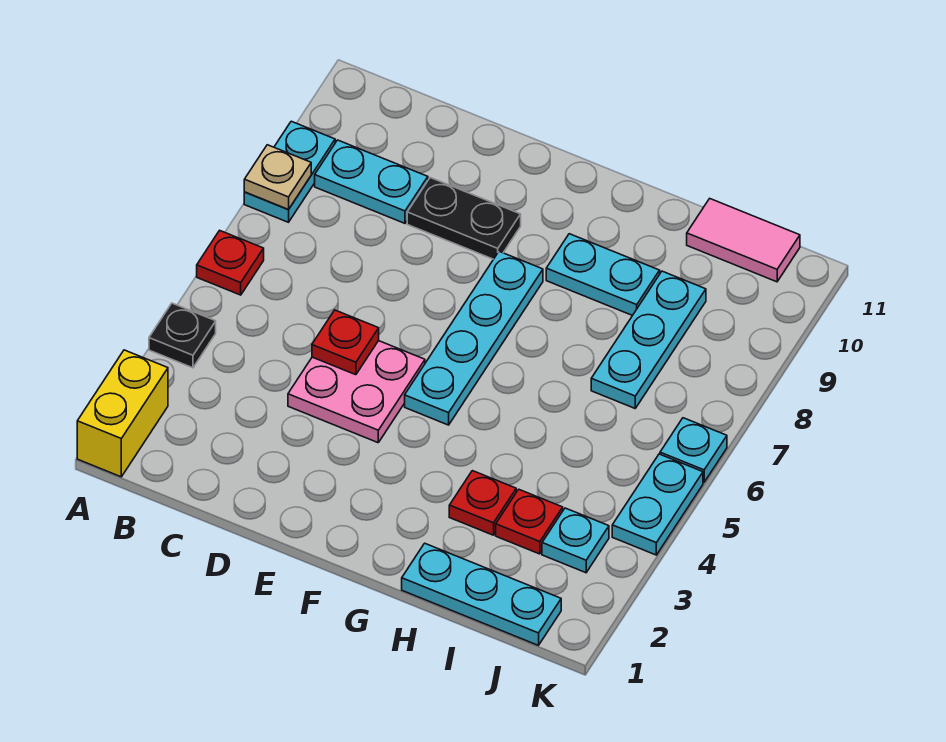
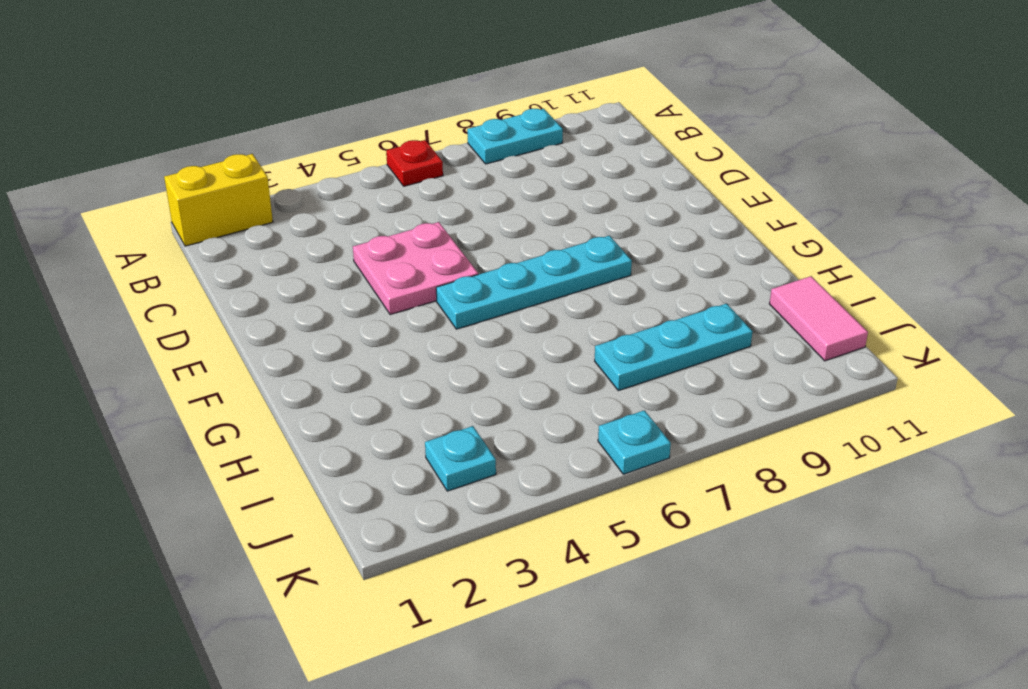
none -> black plate A4 level 1
none -> cyan plate B9:C9 level 1
none -> black plate D9:E9 level 1

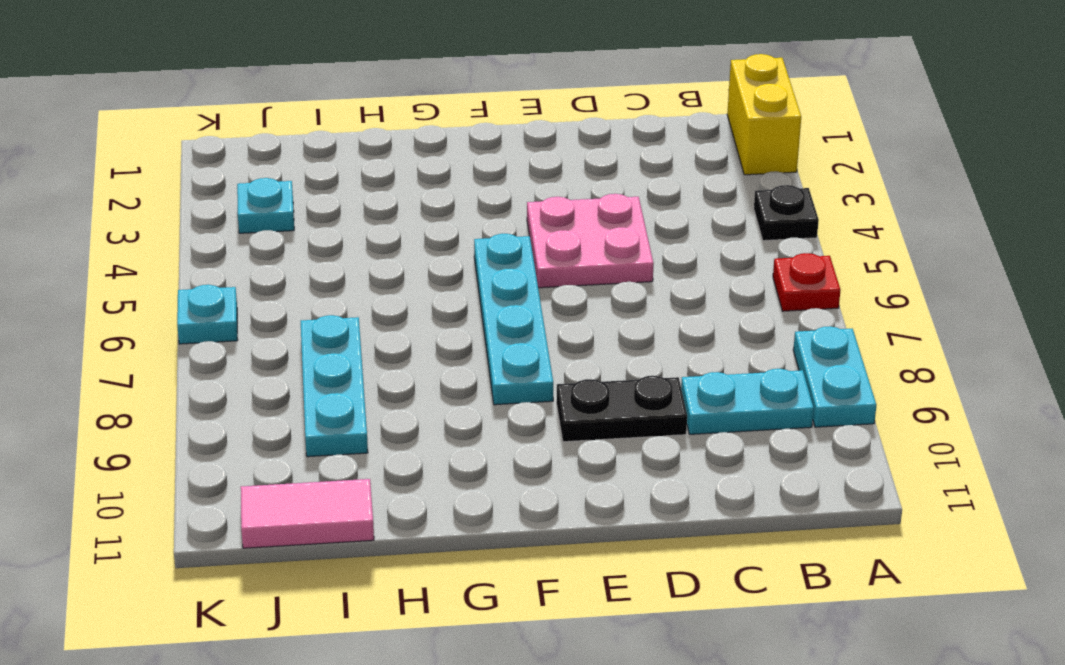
none -> cyan plate G9:H9 level 1
none -> cyan plate H1:J1 level 1
none -> red plate H3 level 1

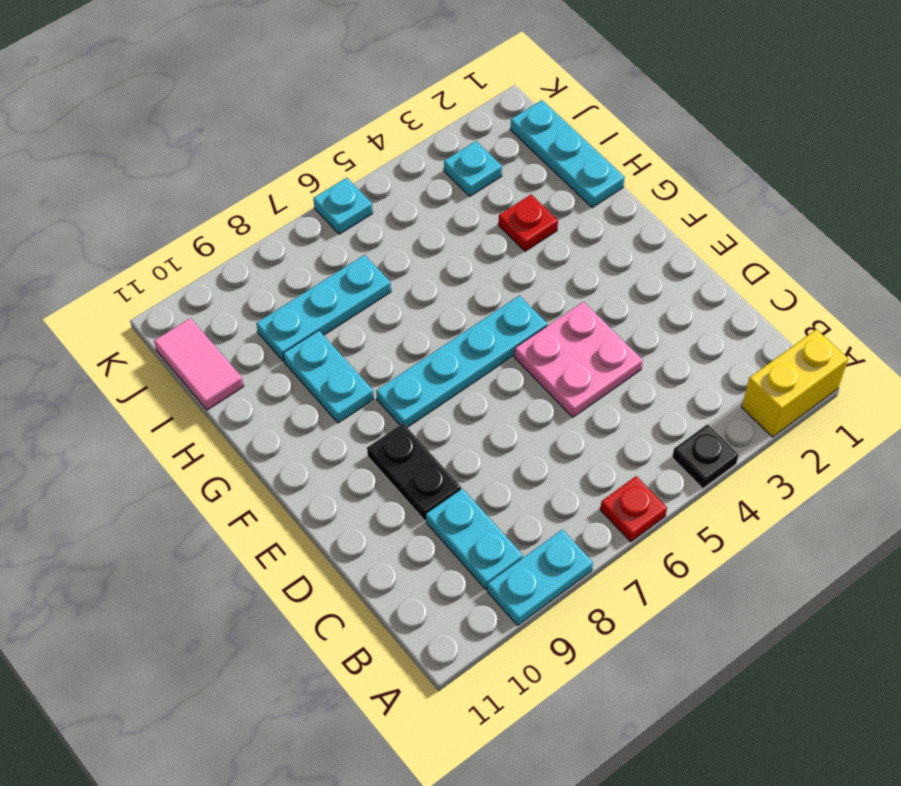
none -> red plate I3 level 1
none -> cyan plate K4:K5 level 1
none -> tan plate A8 level 2

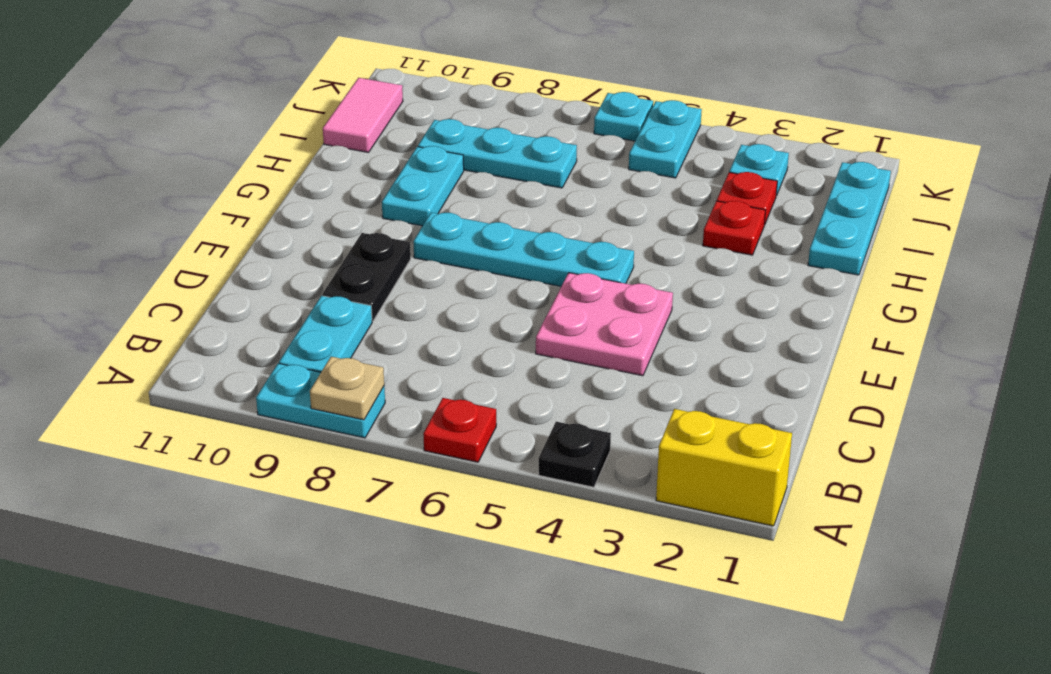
cyan plate J5:K5 level 1 -> cyan plate K4:K5 level 1
none -> red plate D5 level 2

